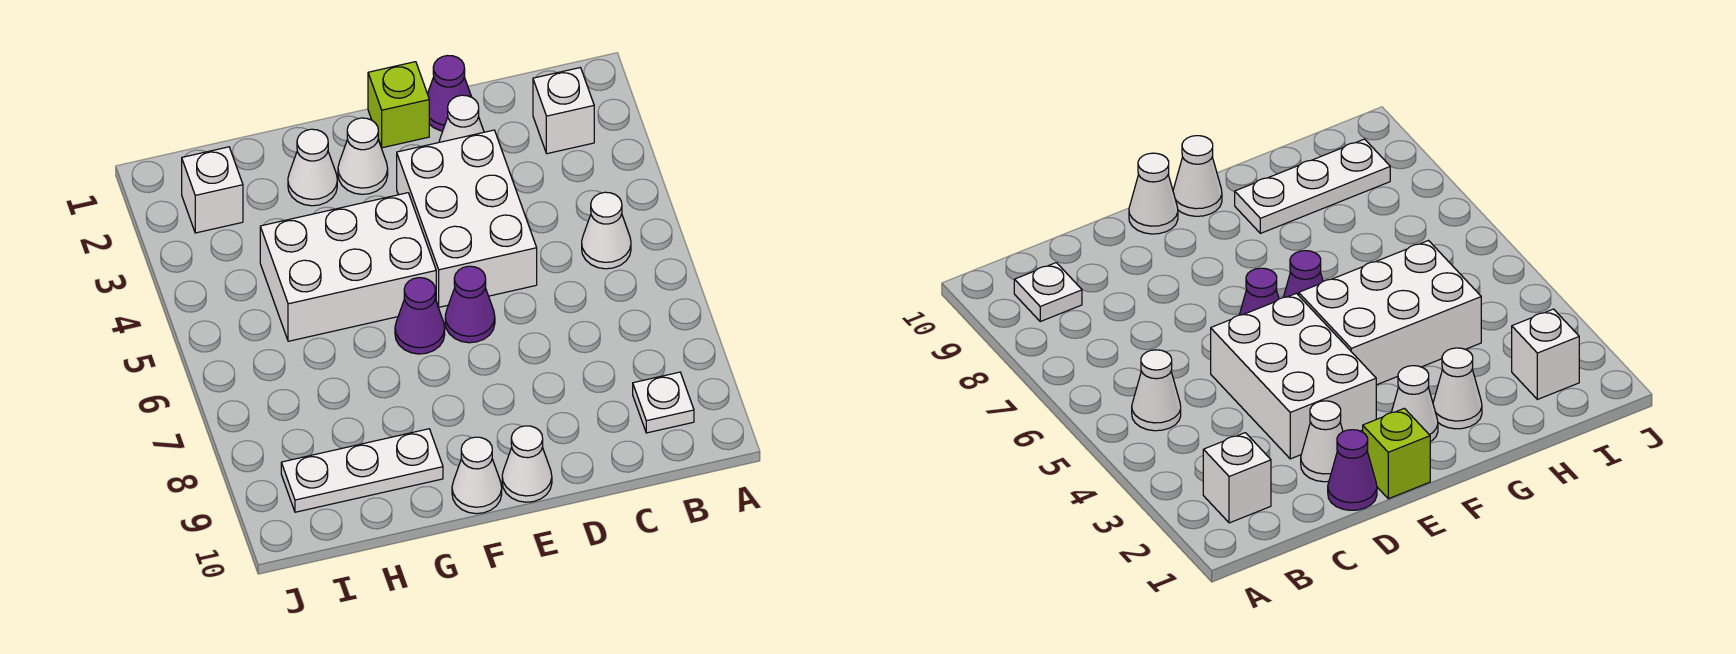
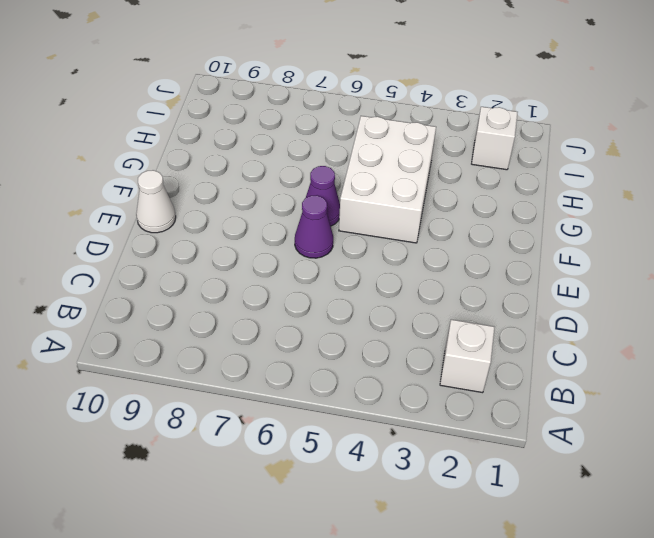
none -> white cone B5 level 1
none -> white plate B9 level 1
none -> purple cone D1 level 1

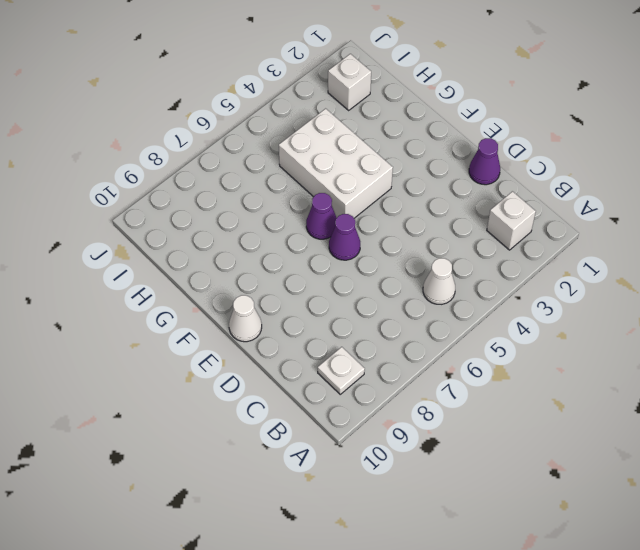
none -> white cone D2 level 1
none -> white brick D3:E5 level 1
none -> lime brick E1 level 1

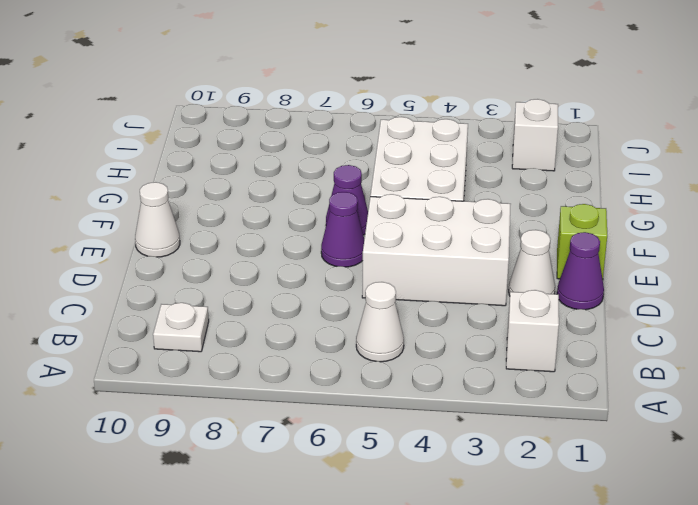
none -> white cone F2 level 1
none -> white cone F10 level 1
none -> white cone G2 level 1

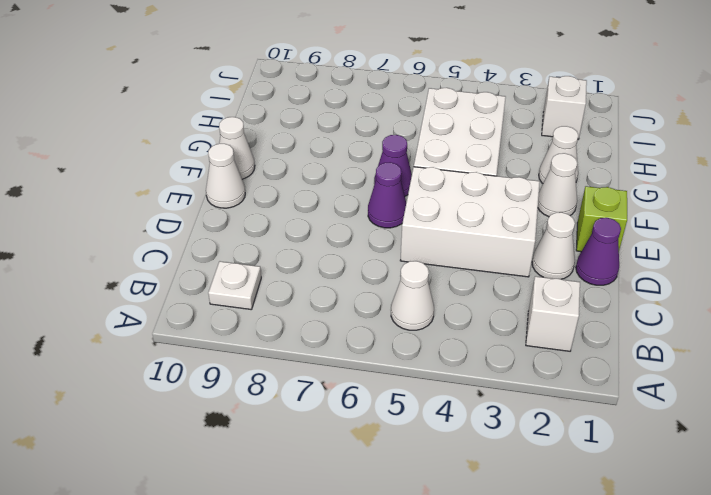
none -> white plate G9:I9 level 1

